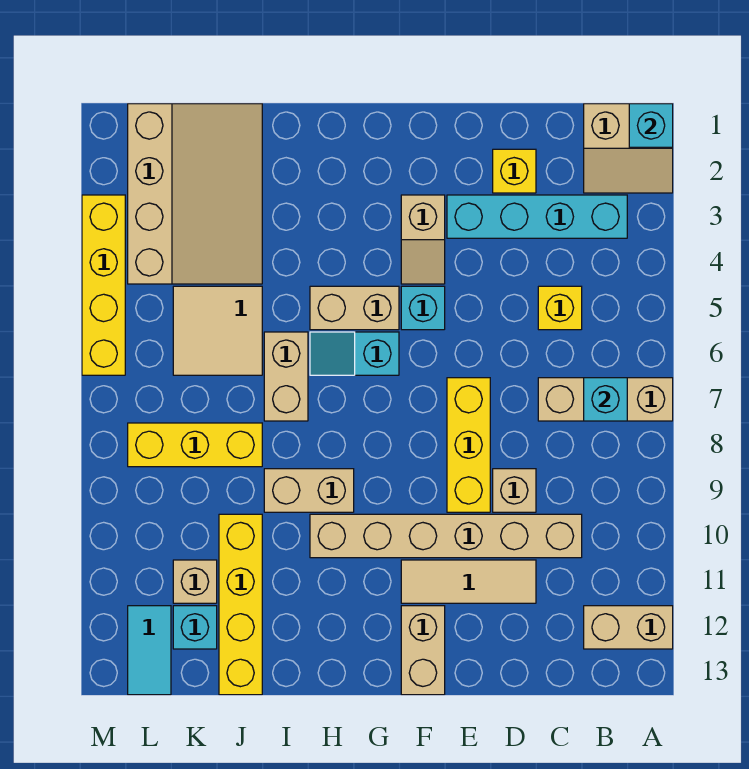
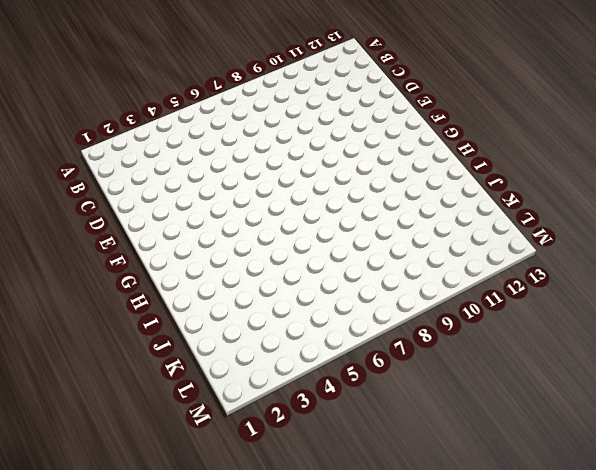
none -> tan slope A1:B2 level 1 top 1
none -> tan brick A7:C7 level 1
none -> tan brick A12:B12 level 1

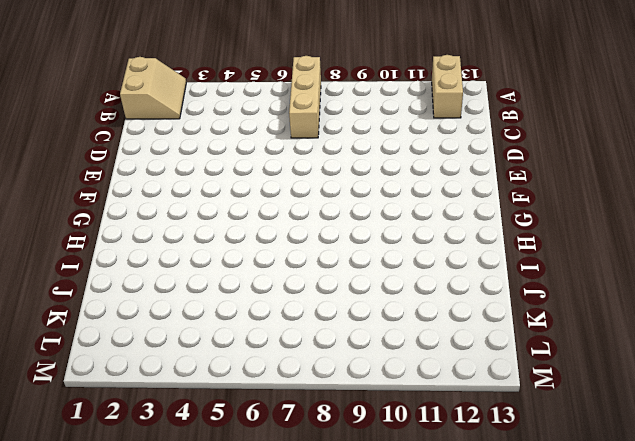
none -> cyan brick B3:E3 level 1
none -> yellow brick C5 level 1
none -> tan brick C10:H10 level 1

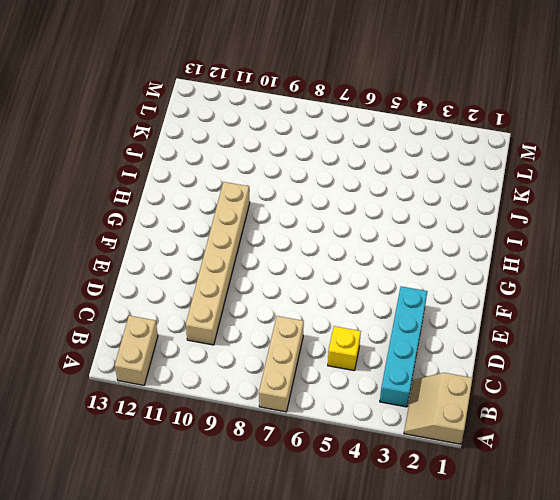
none -> yellow brick D2 level 1
none -> tan brick D9 level 1
none -> tan tile D11:F11 level 1

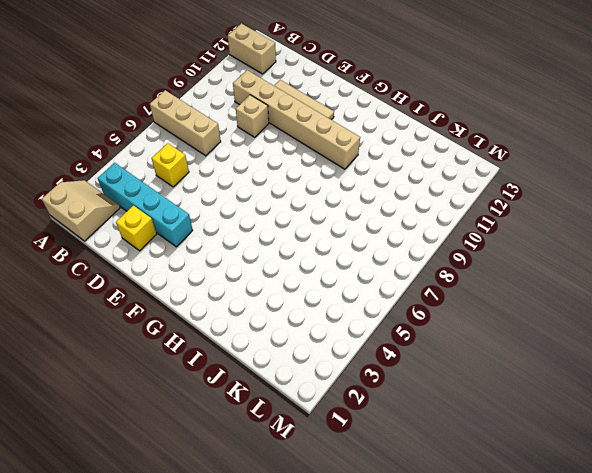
none -> yellow brick E7:E9 level 1
none -> tan slope F3:F4 level 1 top 3
none -> cyan brick F5 level 1

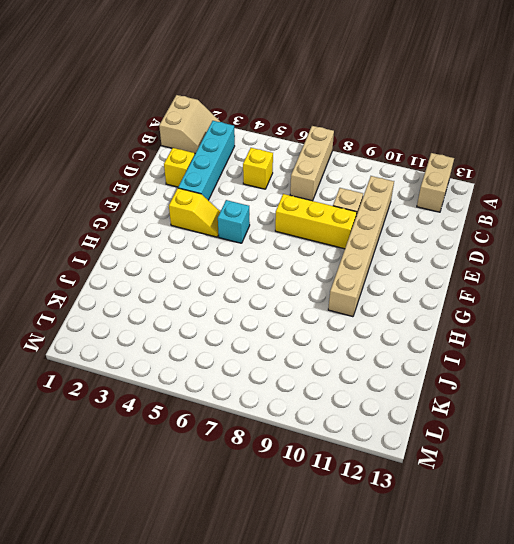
yellow slope F3:F4 level 1 top 3 -> tan slope F3:F4 level 1 top 3
none -> tan tile D11:F11 level 1
none -> tan brick F12:F13 level 1
none -> tan brick G5:H5 level 1

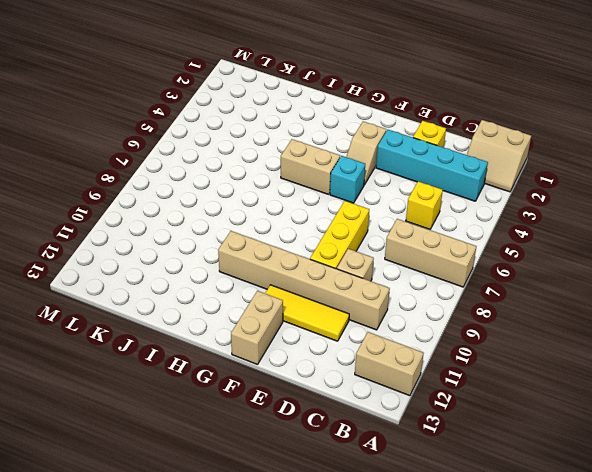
yellow tile D11:F11 level 1 -> tan tile D11:F11 level 1
none -> cyan slope G6:H6 level 1 top G
none -> tan brick H9:I9 level 1
none -> tan brick I6:I7 level 1

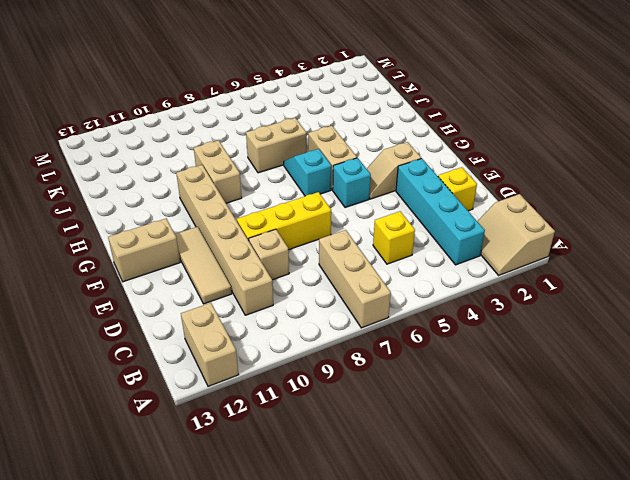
none -> tan slope J1:L4 level 1 top L
none -> tan tile J5:K6 level 1
none -> yellow brick J8:L8 level 1

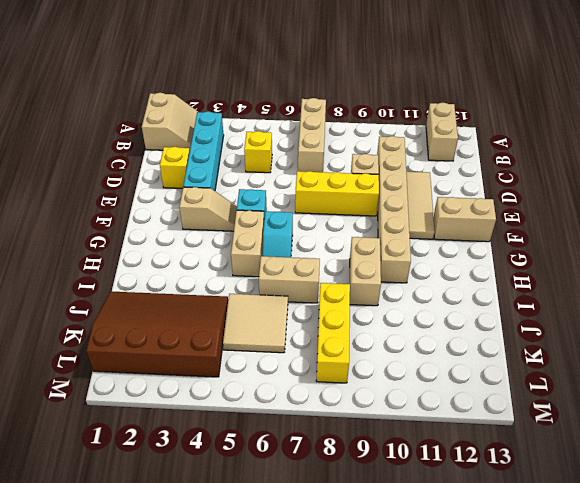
brown slope J1:L4 level 1 top L -> tan slope J1:L4 level 1 top L
none -> yellow brick J10:J13 level 1
none -> tan brick K11 level 1
none -> cyan brick K12 level 1

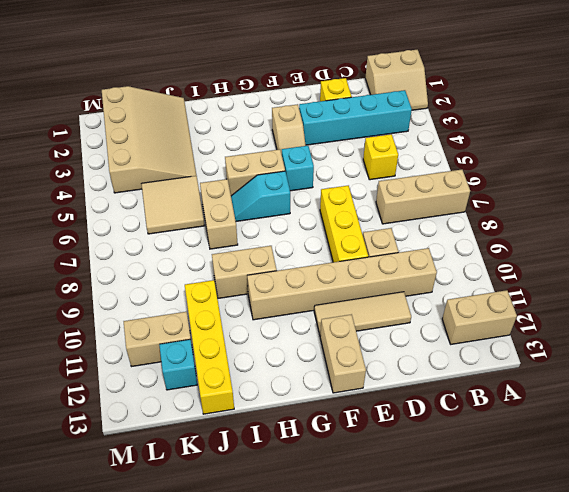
tan brick K11:L11 level 1 -> tan brick K11 level 1
none -> yellow brick J8:L8 level 1
none -> cyan tile L12:L13 level 1
none -> yellow brick M3:M6 level 1

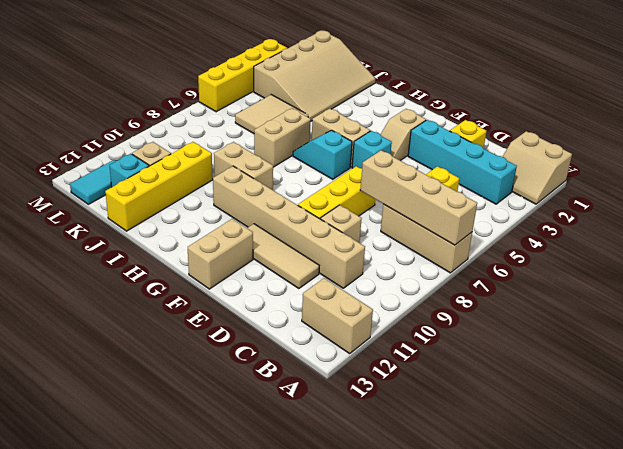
tan brick A7:D7 level 2 -> cyan brick B7 level 2
none -> yellow brick J8:L8 level 1
none -> cyan brick A1 level 2

